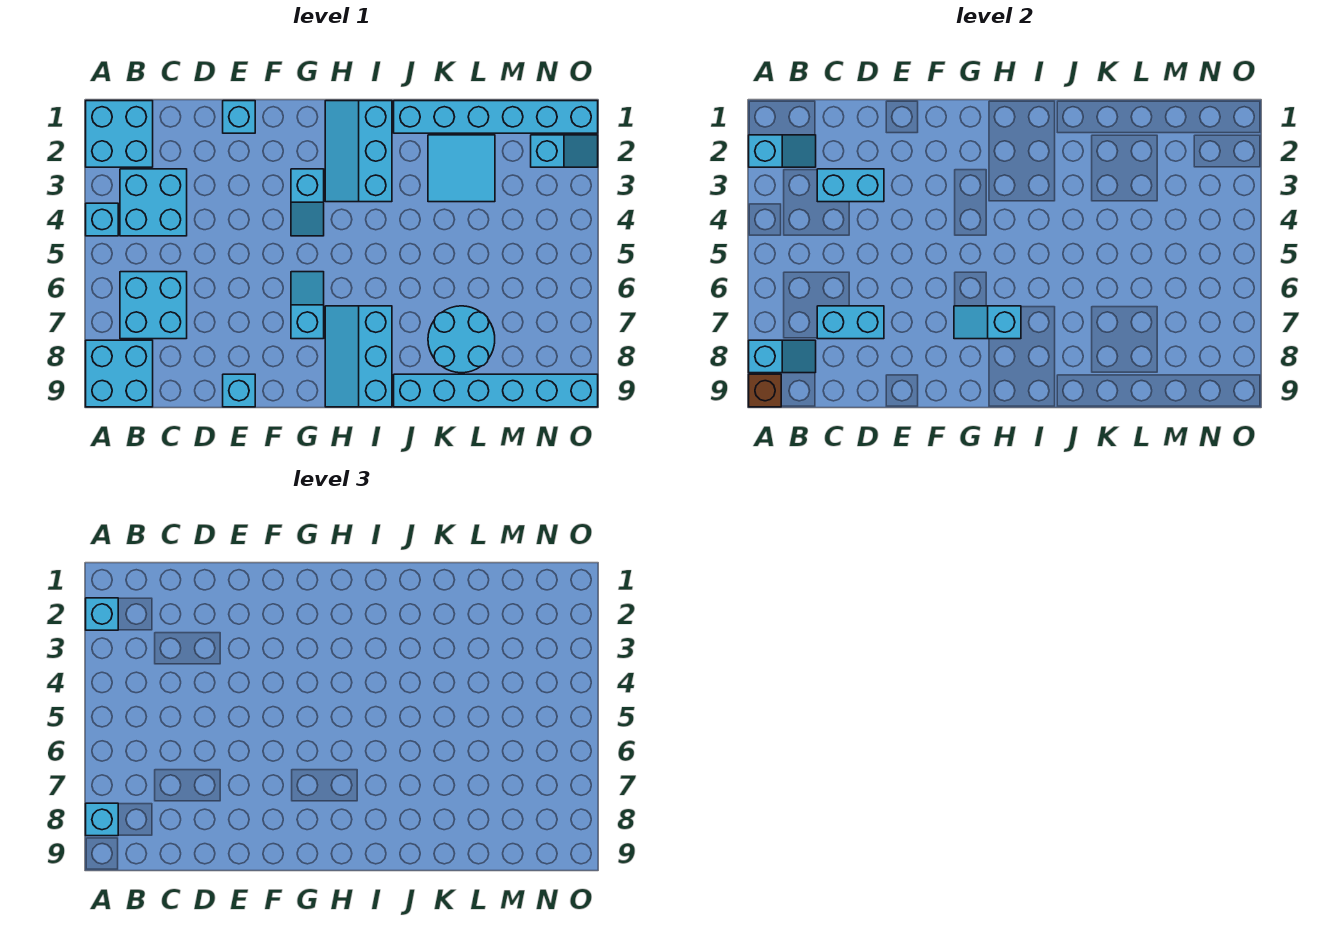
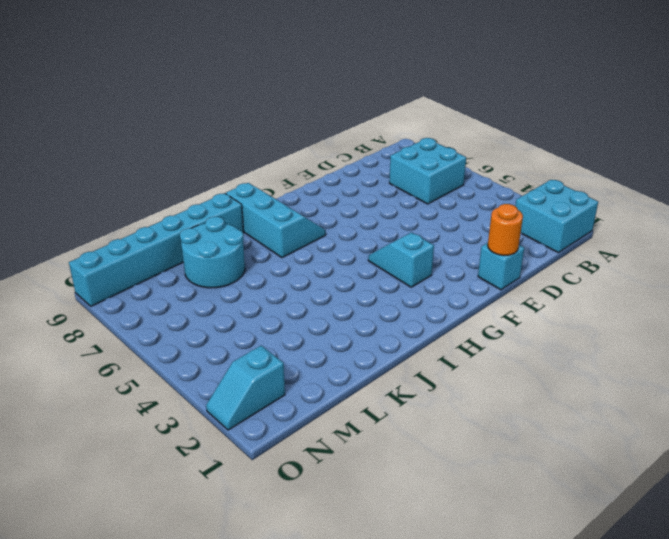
orange round brick E1 level 2 -> none
none -> cyan brick A4 level 1
none -> cyan brick A8:B9 level 1
none -> cyan brick B3:C4 level 1

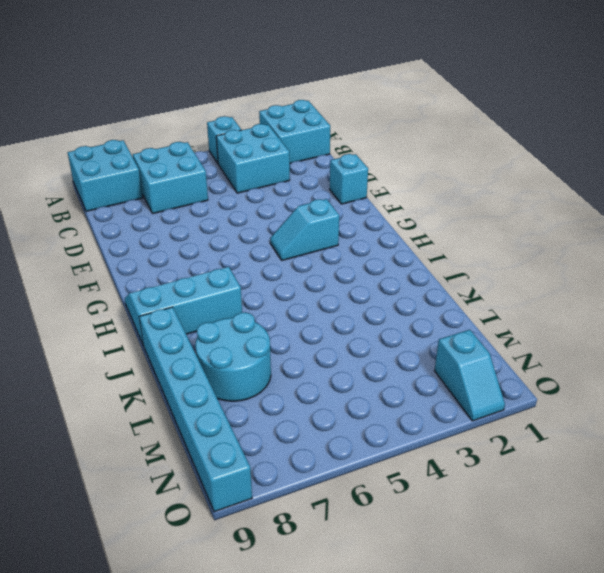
none -> cyan brick E9 level 1
none -> cyan slope G6:G7 level 1 top 7
none -> cyan slope H1:I3 level 1 top I

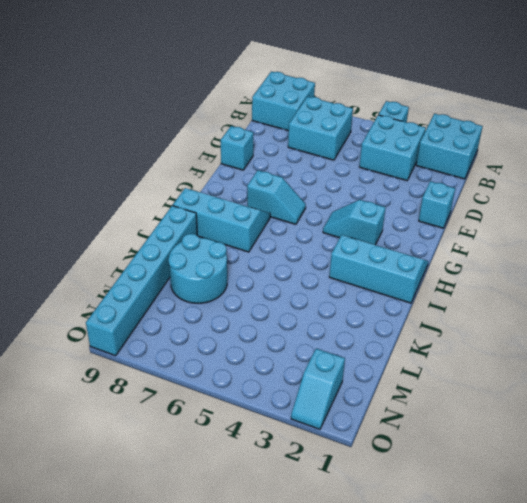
none -> cyan brick J1:O1 level 1
none -> cyan tile K2:L3 level 1
none -> cyan slope A2:B2 level 2 top A

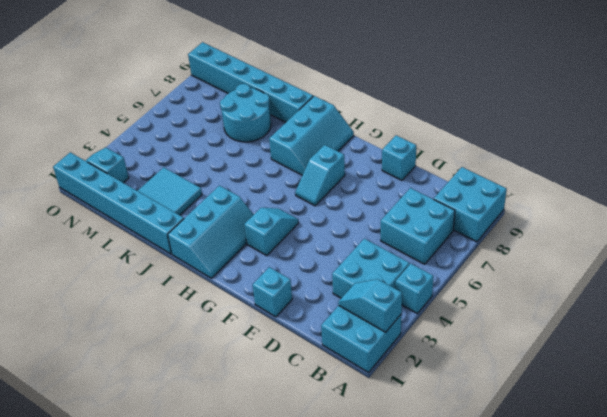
none -> cyan slope A8:B8 level 2 top A
none -> brown brick A9 level 2
none -> cyan brick C3:D3 level 2

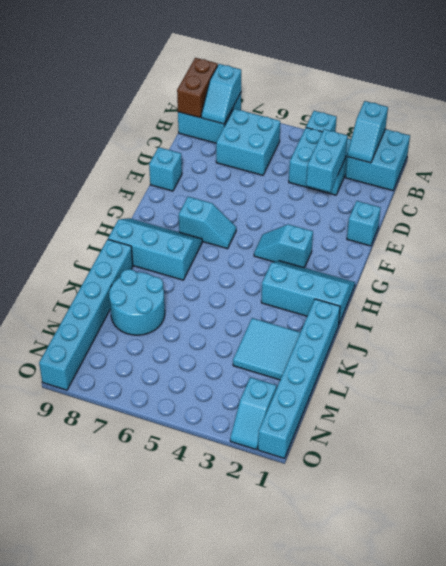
brown brick A9:B9 level 2 -> brown brick A9 level 2
none -> cyan brick C7:D7 level 2
none -> cyan slope G7:H7 level 2 top H
none -> cyan brick A2 level 3

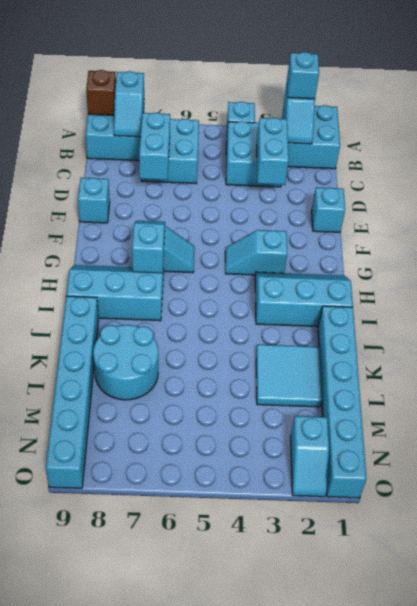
none -> cyan brick A8 level 3

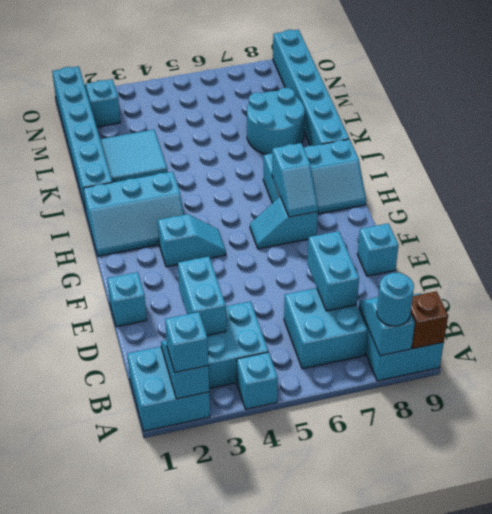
cyan round brick A8 level 3 -> cyan brick A8 level 3

